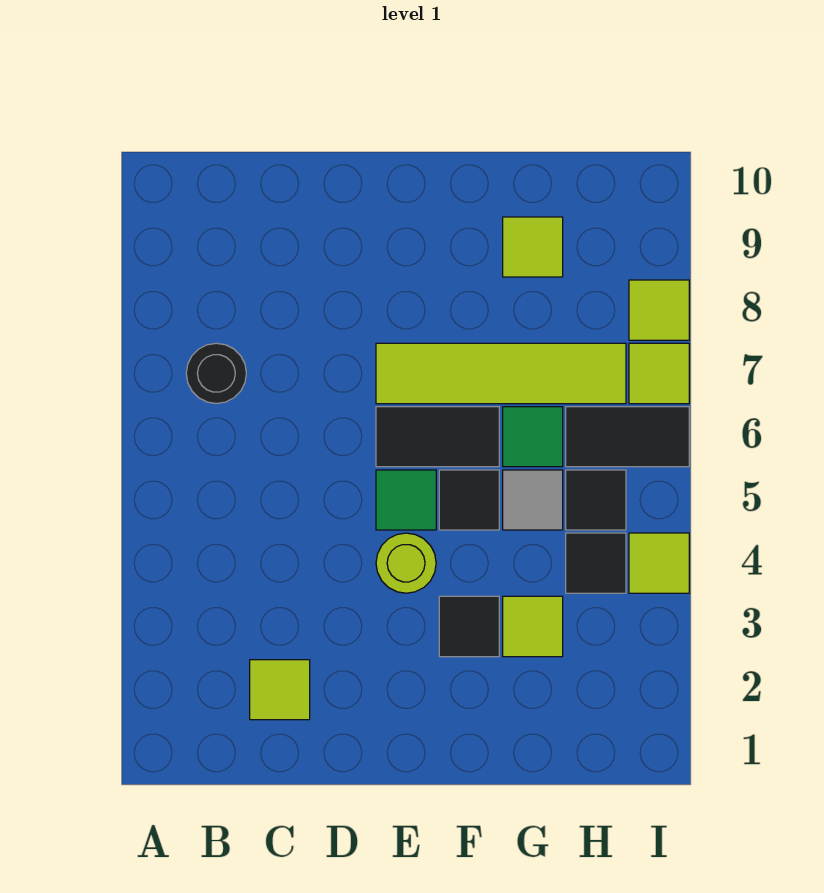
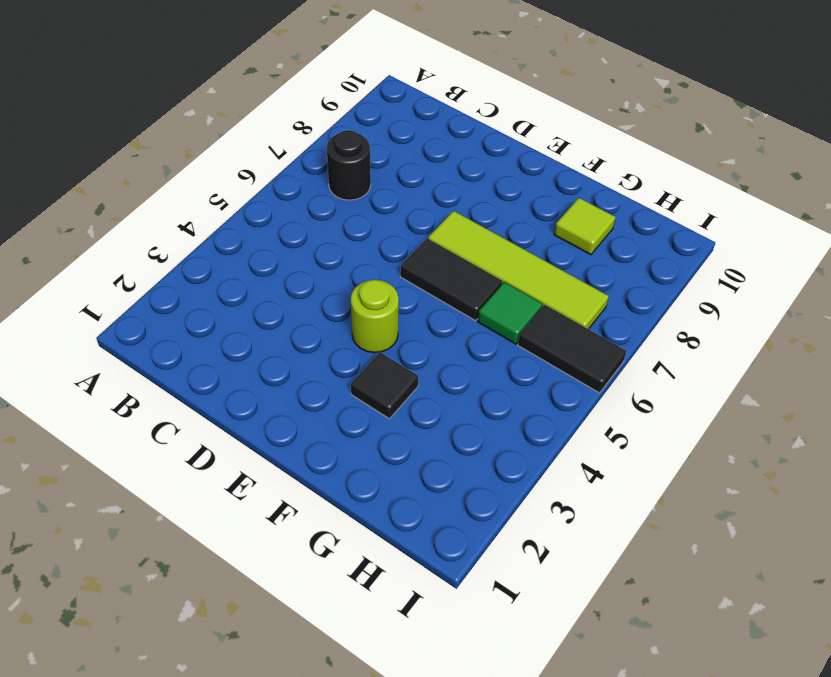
none -> lime tile C2 level 1
none -> green tile E5 level 1
none -> black tile F5 level 1

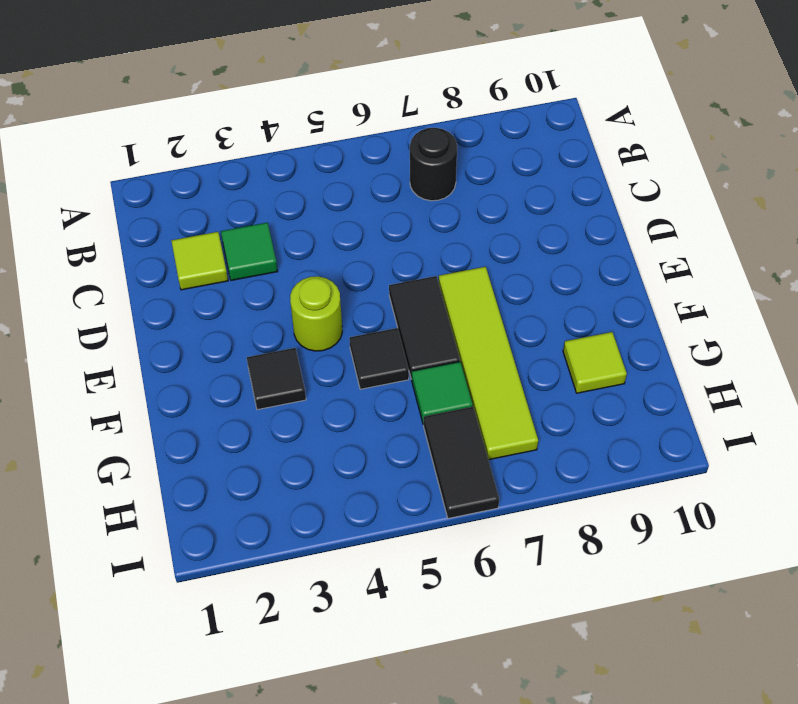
green tile C3 level 1 -> green tile E5 level 1
none -> lime tile G3 level 1
none -> grey tile G5 level 1
none -> black tile H4 level 1

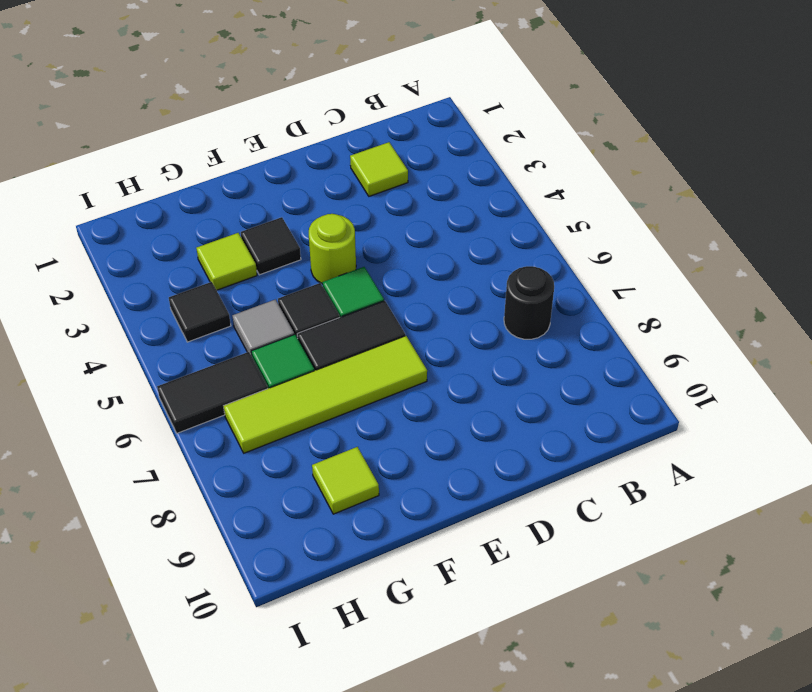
none -> black tile H5 level 1
none -> lime tile I4 level 1
none -> lime tile I7 level 1

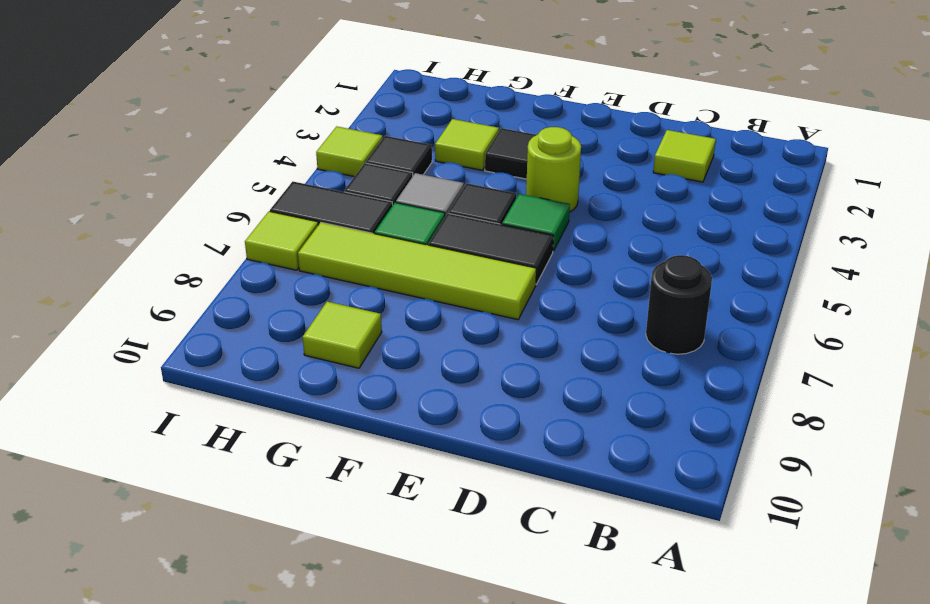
none -> lime tile I8 level 1

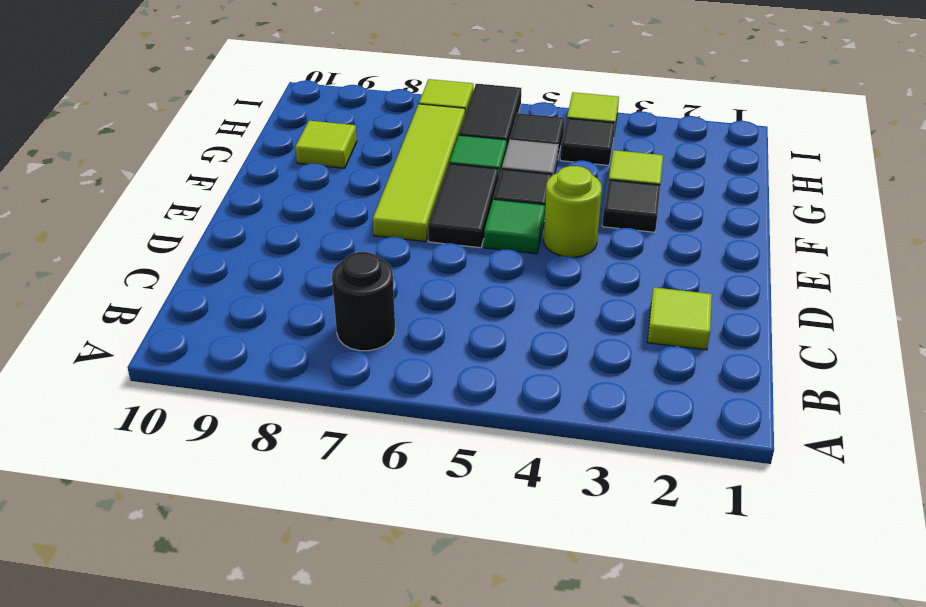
none -> lime tile I8 level 1

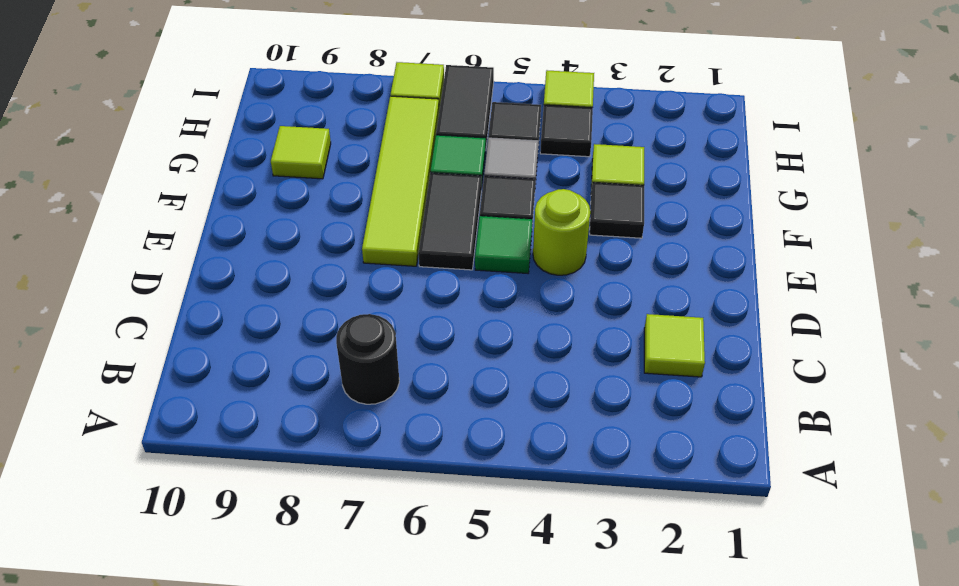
none -> lime tile I8 level 1

